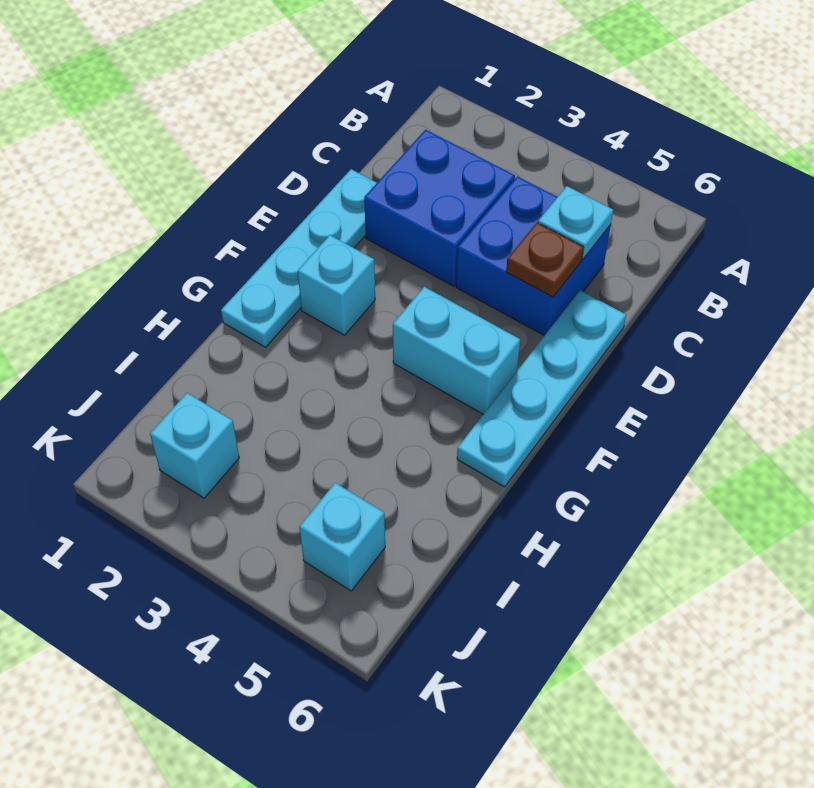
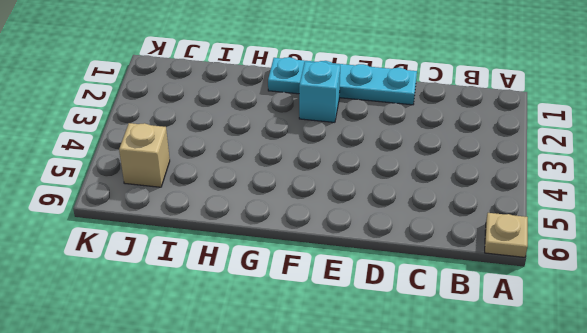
tan plate A6 level 1 -> none
tan brick J5 level 1 -> cyan brick J5 level 1
none -> blue brick C2:D3 level 1
none -> blue brick C4:D5 level 1

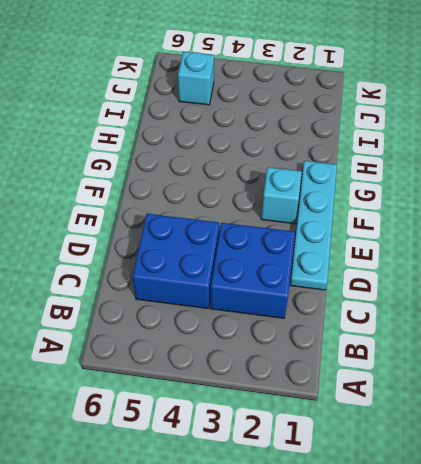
none -> cyan plate D6:G6 level 1
none -> cyan brick F4:F5 level 1

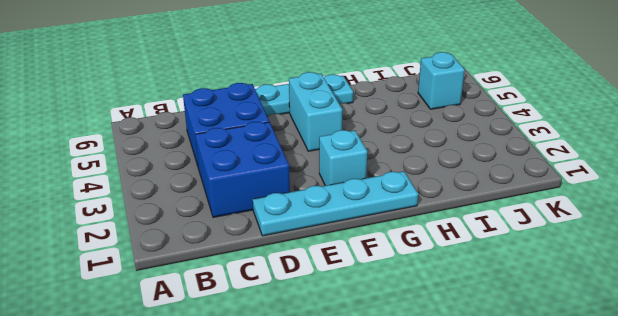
none -> cyan brick J2 level 1
none -> cyan plate C5 level 2

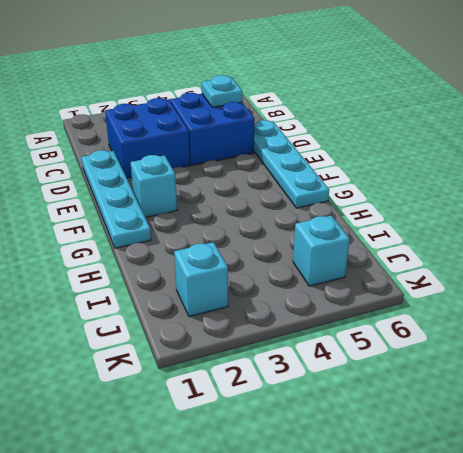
none -> cyan brick F4:F5 level 1
none -> brown plate D5 level 2

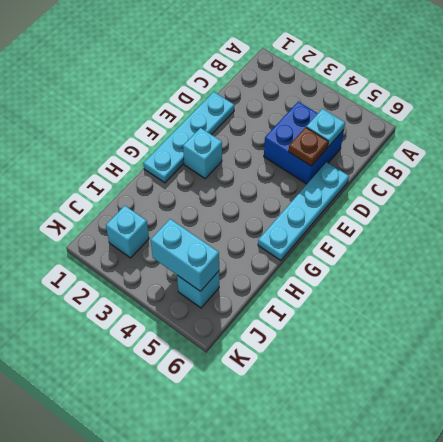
cyan brick J4:J5 level 2 -> cyan brick F4:F5 level 1
none -> blue brick C2:D3 level 1

